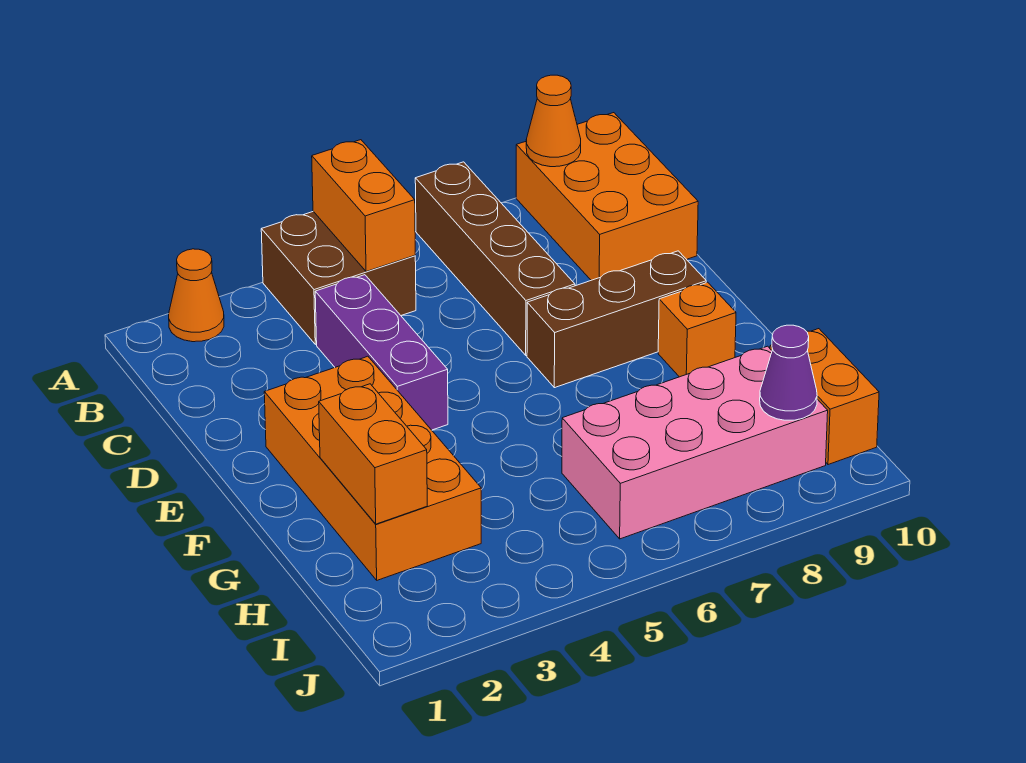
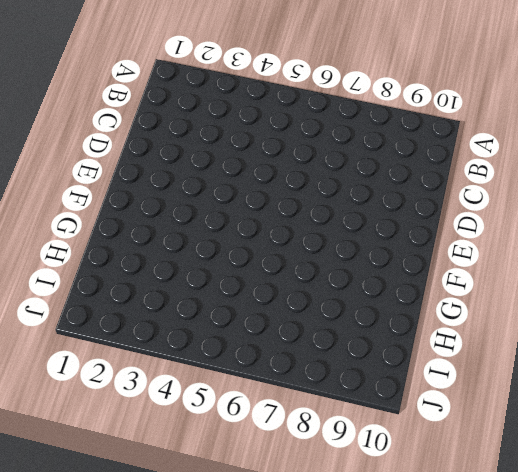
none -> orange cone A2 level 1
none -> brown brick A4:B5 level 1
none -> brown brick A7:D7 level 1

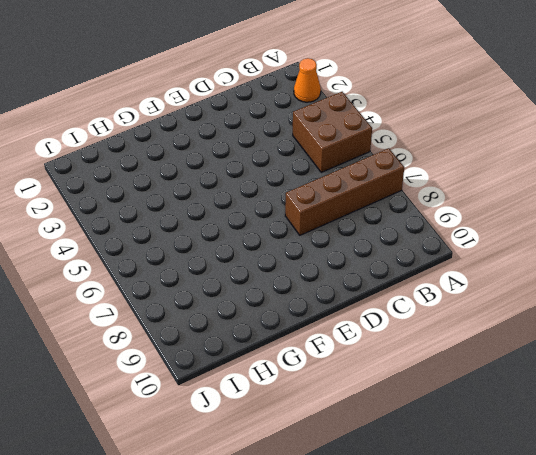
none -> orange brick A9:C10 level 1
none -> purple brick C4:E4 level 1
none -> orange brick E2:H3 level 1

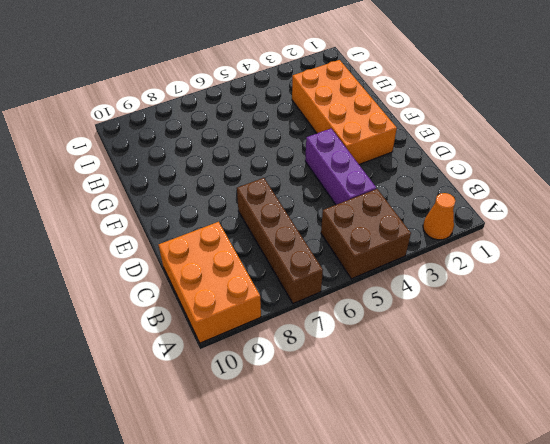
none -> brown brick E7:E9 level 1
none -> orange brick F9 level 1
none -> pink brick H6:I9 level 1

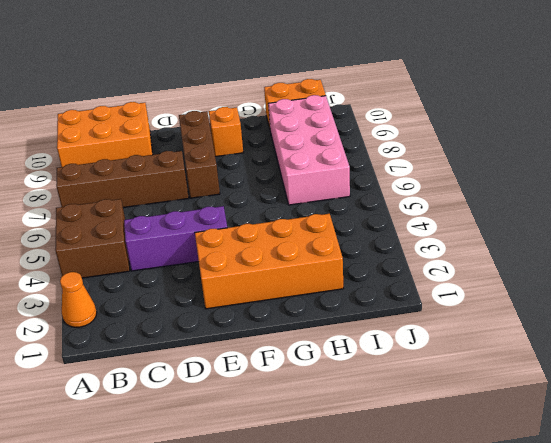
none -> orange brick A5:B5 level 2
none -> orange cone A9 level 2
none -> orange brick G2:H2 level 2

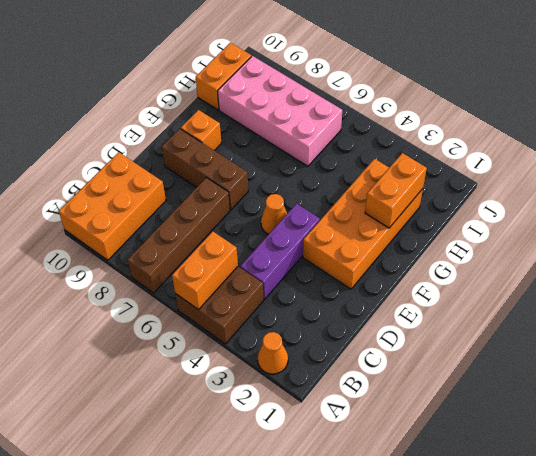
orange cone E5 level 1 -> orange cone A9 level 2
none -> purple cone I9 level 2

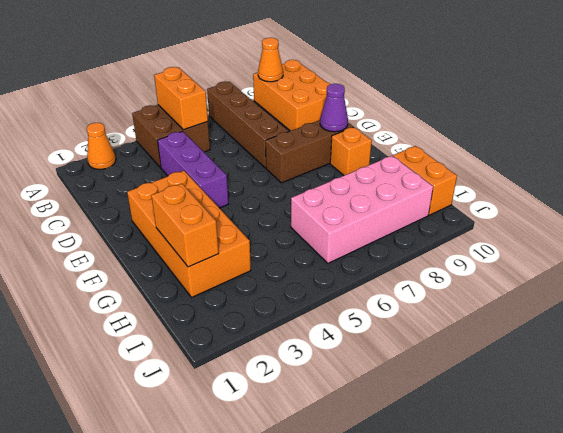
purple cone E9 level 2 -> purple cone I9 level 2

